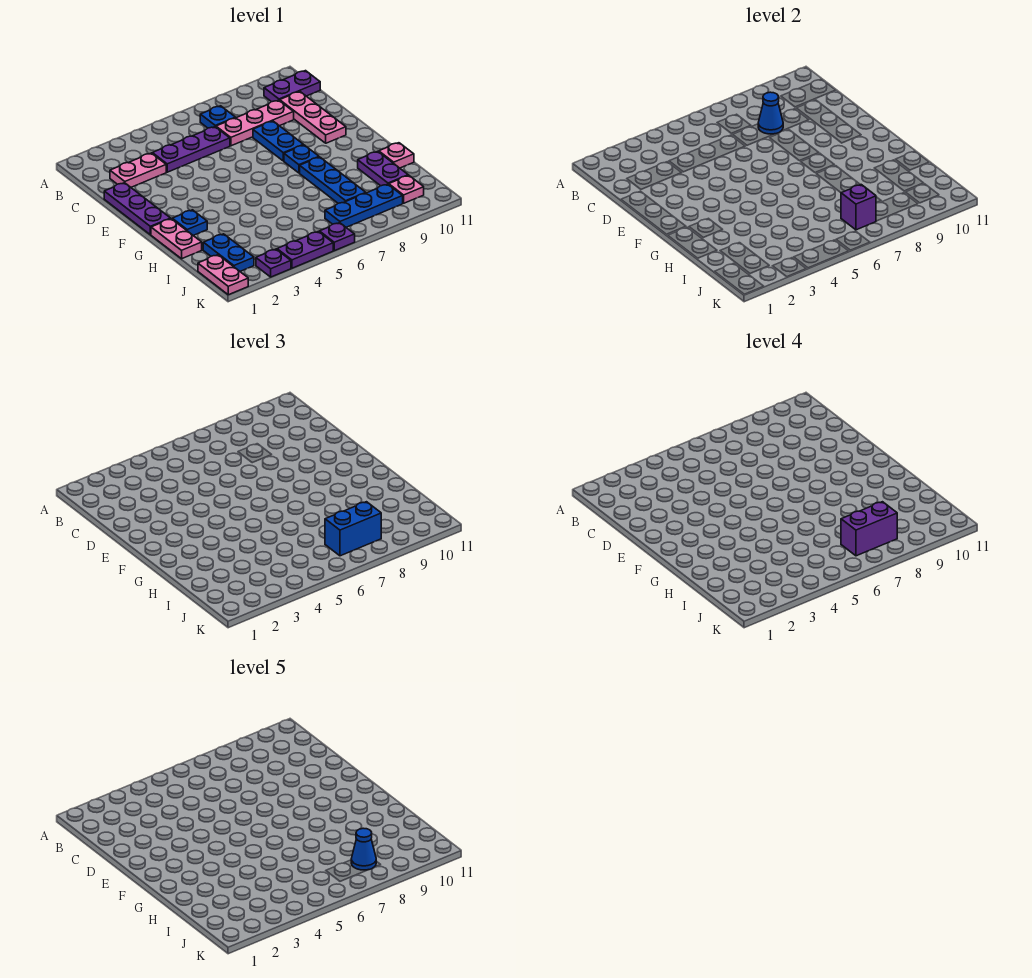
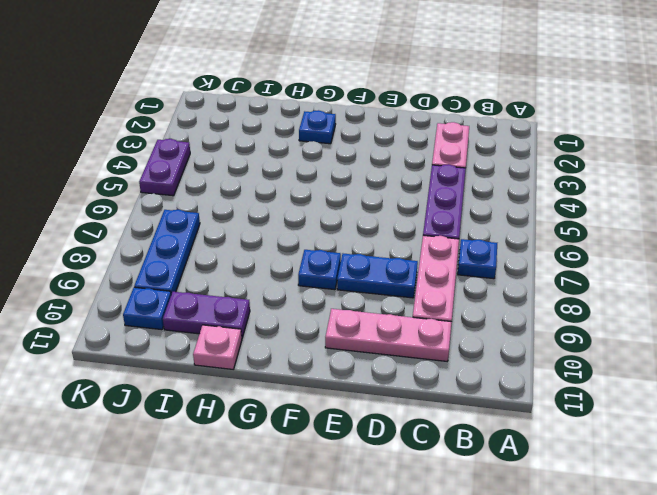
blue plate J10 level 1 -> pink plate J10 level 1
none -> purple plate B10:B11 level 1
none -> purple plate D1:F1 level 1
none -> pink plate G1:H1 level 1

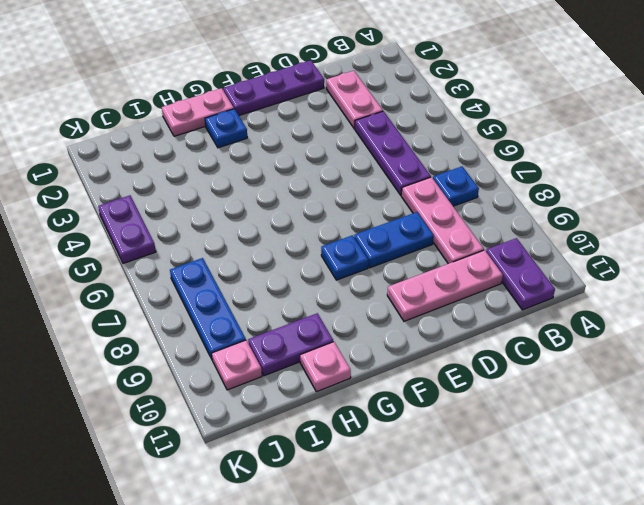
none -> blue plate G8:I8 level 1
none -> blue plate I2:J2 level 1
none -> pink plate J1:K1 level 1

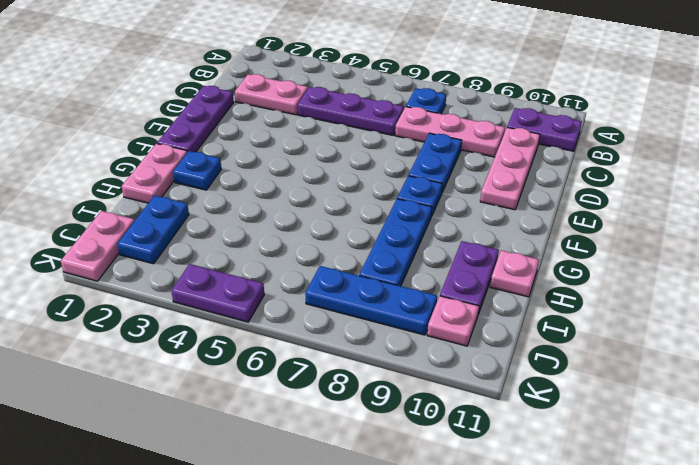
none -> purple plate K3 level 1
none -> purple plate K6 level 1
none -> blue cone C8 level 2

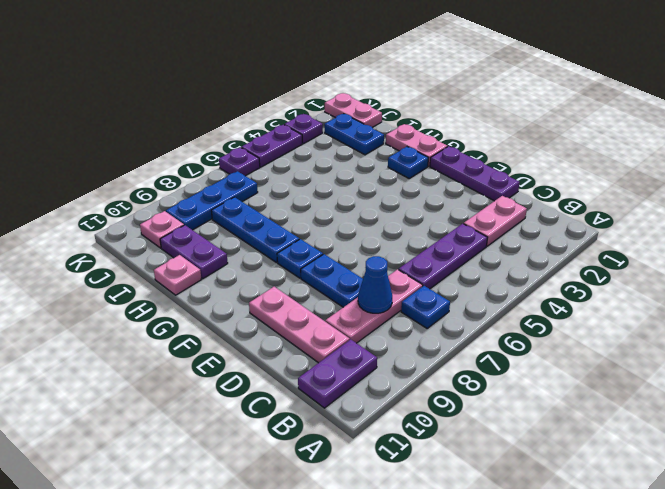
none -> purple brick J7 level 2
none -> blue brick J7:J8 level 3
none -> purple brick J7:J8 level 4

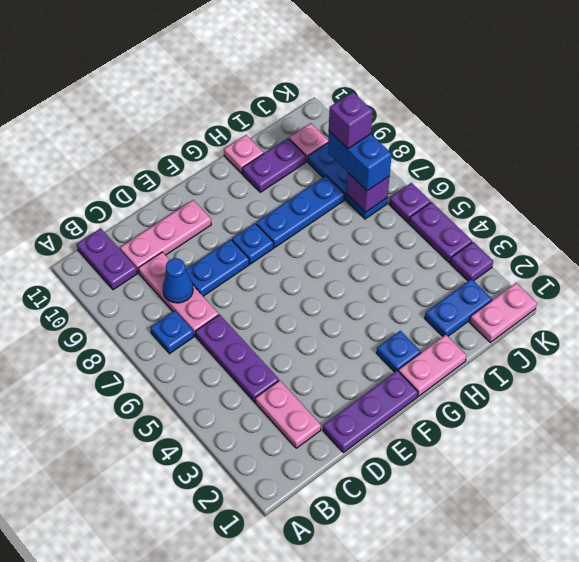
purple brick J8 level 4 -> purple brick J7:J8 level 4
none -> blue cone J8 level 5

